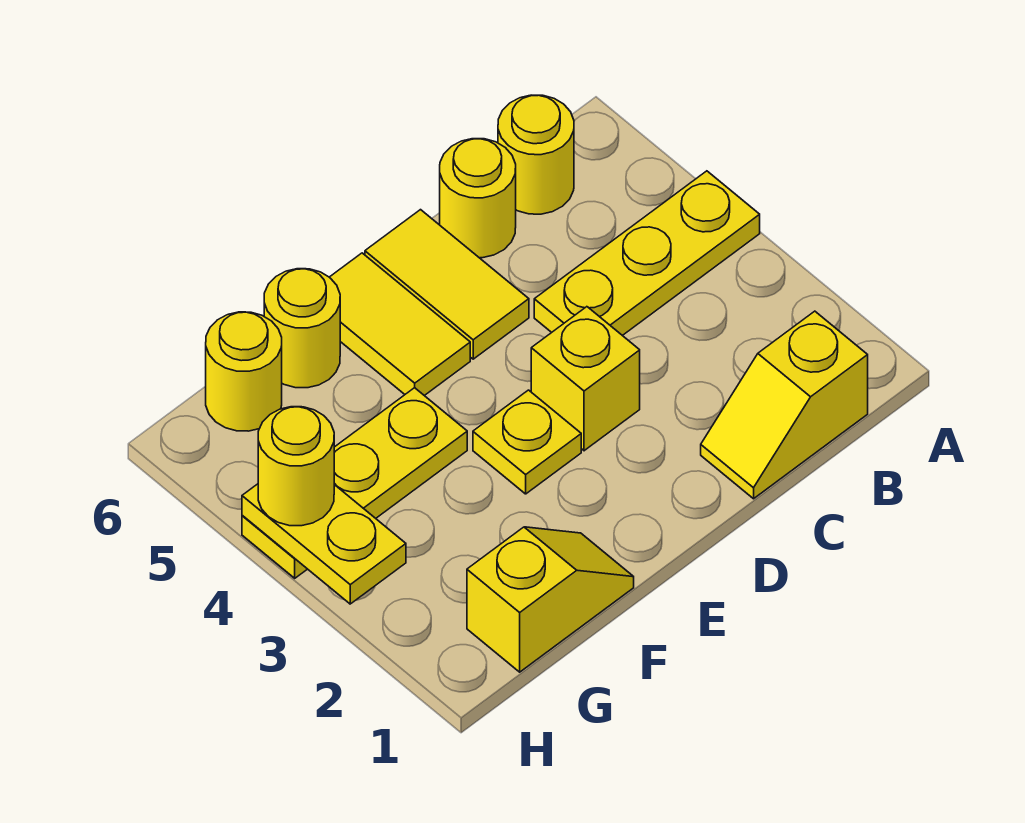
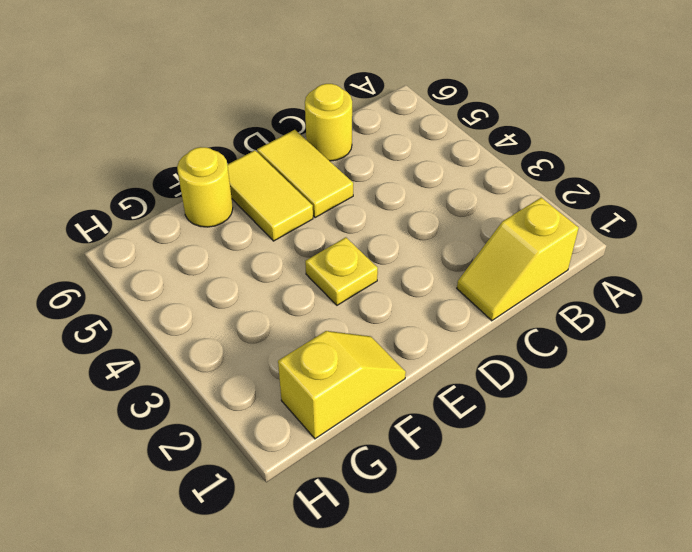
none -> yellow plate A4:C4 level 1
none -> yellow round brick B6 level 1
none -> yellow brick D3 level 1

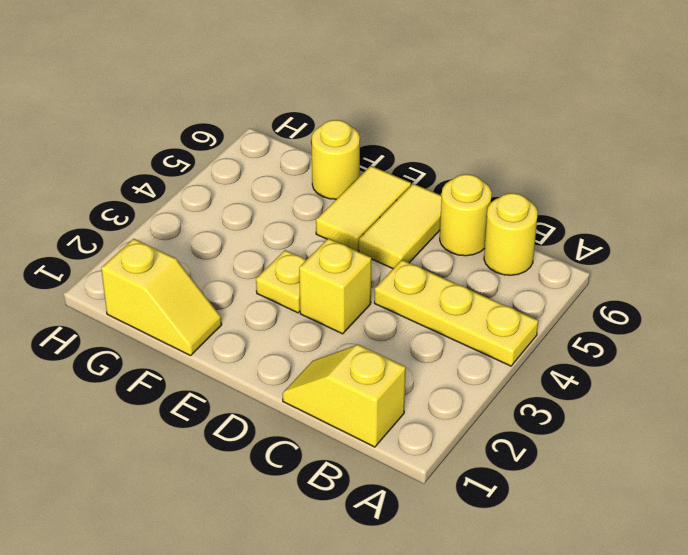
none -> yellow plate F4:H4 level 1
none -> yellow round brick G6 level 1
none -> yellow plate H3:H4 level 2

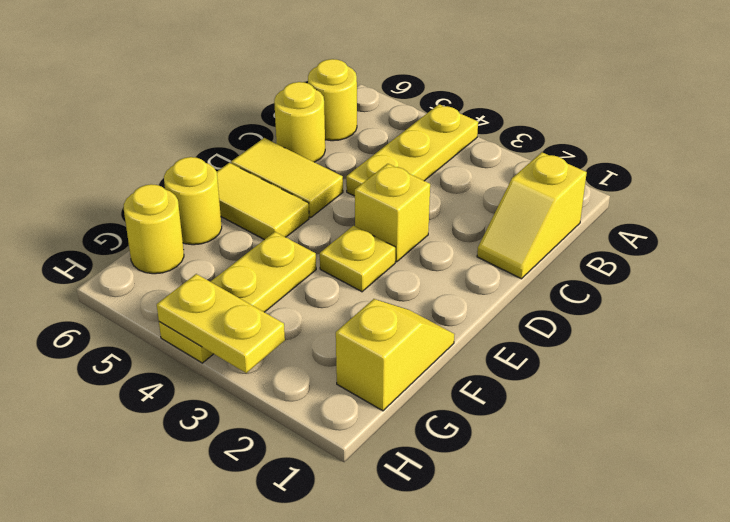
none -> yellow round brick H4 level 3

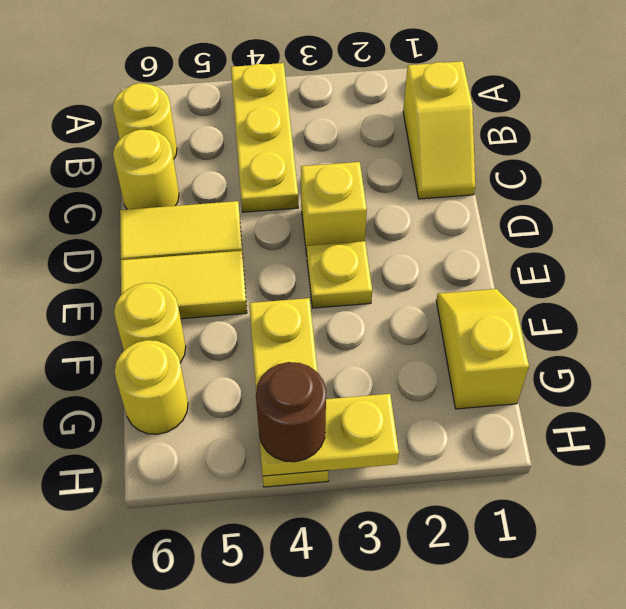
brown round brick H4 level 3 -> yellow round brick H4 level 3

